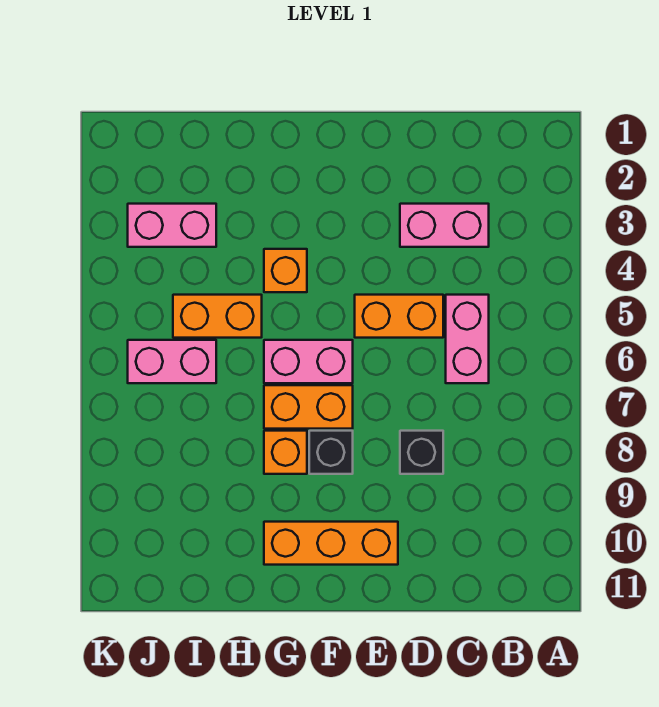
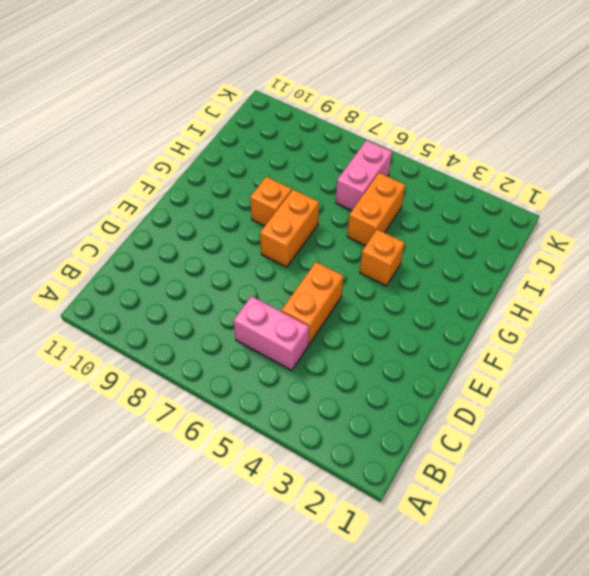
none -> pink brick C3:D3 level 1
none -> black brick D8 level 1
none -> orange brick E10:G10 level 1

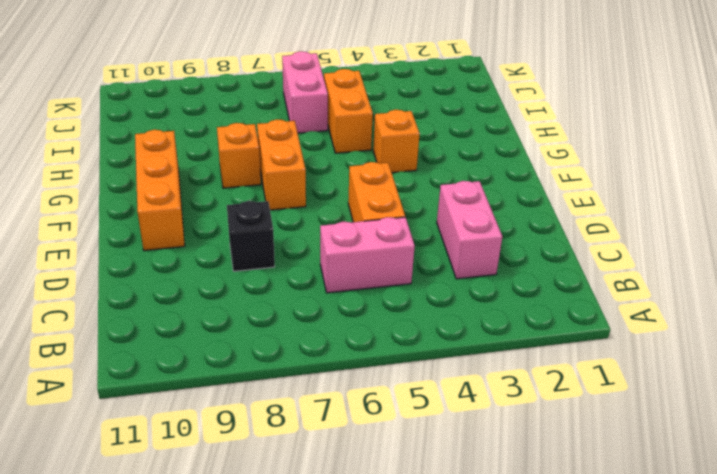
none -> pink brick F6:G6 level 1
none -> black brick F8 level 1
none -> pink brick I3:J3 level 1

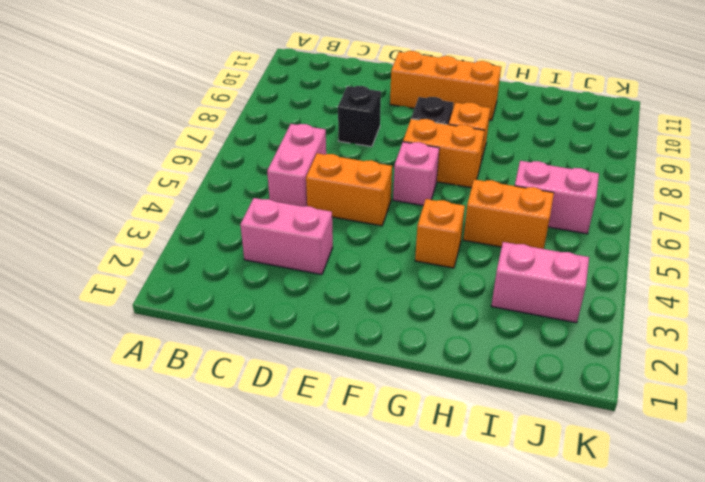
pink brick F6 level 1 -> pink brick F6:G6 level 1

